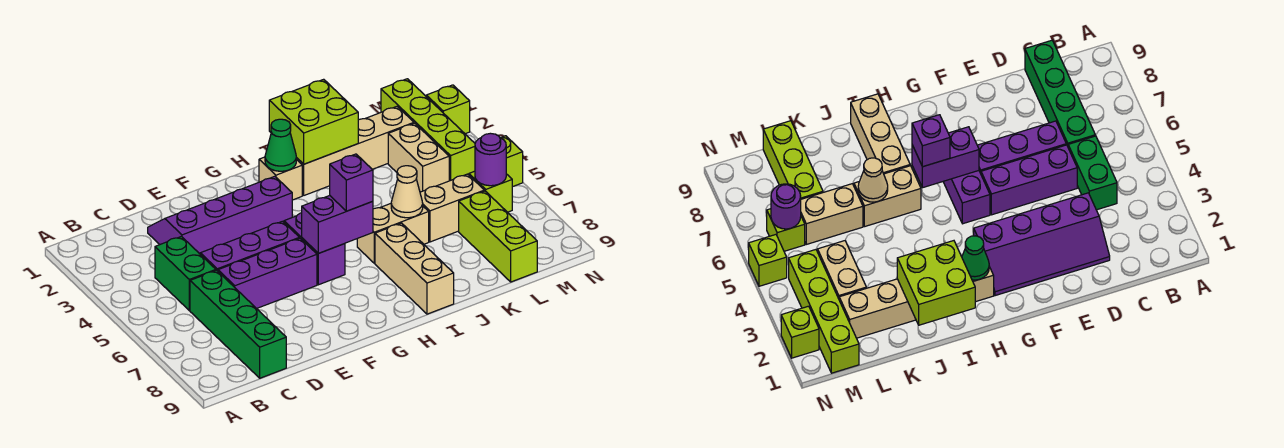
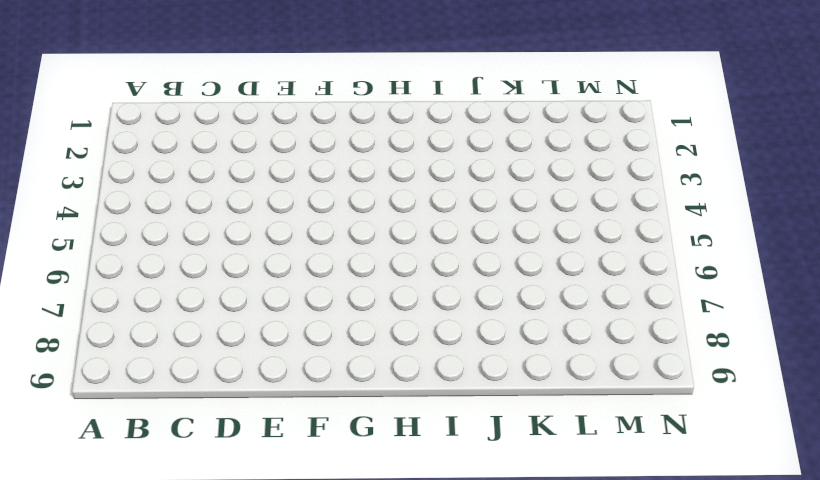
none -> green brick C4:C5 level 1
none -> green brick C6:C9 level 1
none -> purple slope D2:G3 level 1 top 3

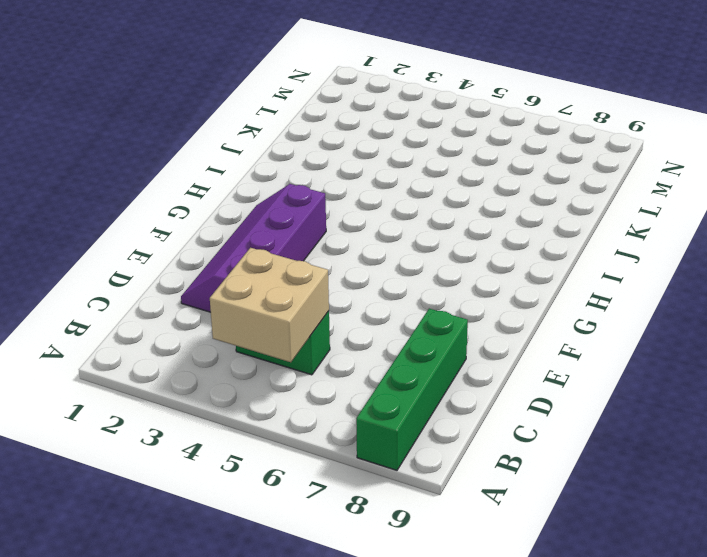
green brick A8:D8 level 1 -> green brick C6:C9 level 1
tan brick B4:C5 level 2 -> none
none -> purple brick D5:F5 level 1
none -> purple brick D6:F6 level 1
none -> purple brick G5:G6 level 1

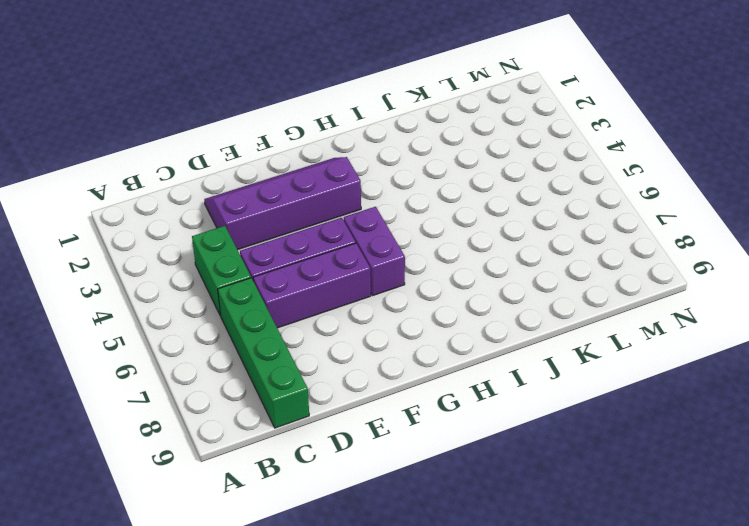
none -> tan brick H2 level 1
none -> tan brick I2:L2 level 1
none -> tan brick I6:J6 level 1

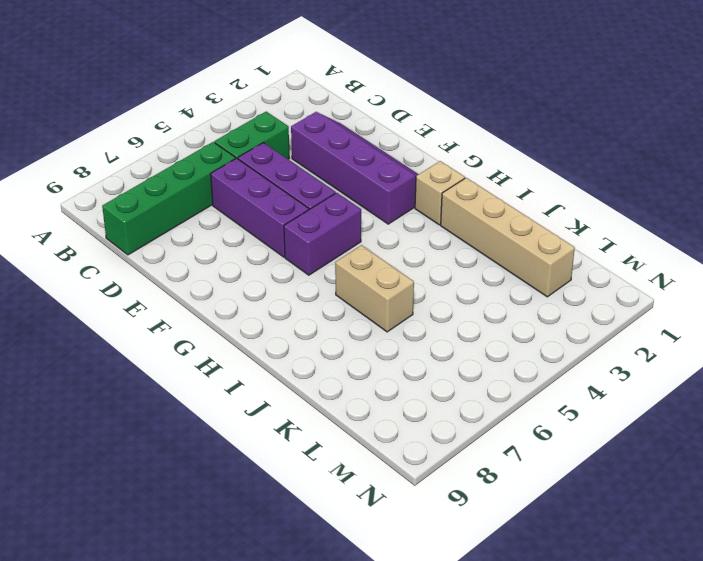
none -> tan brick I7:I9 level 1
none -> tan brick K6:L6 level 1
none -> tan brick L3:L4 level 1

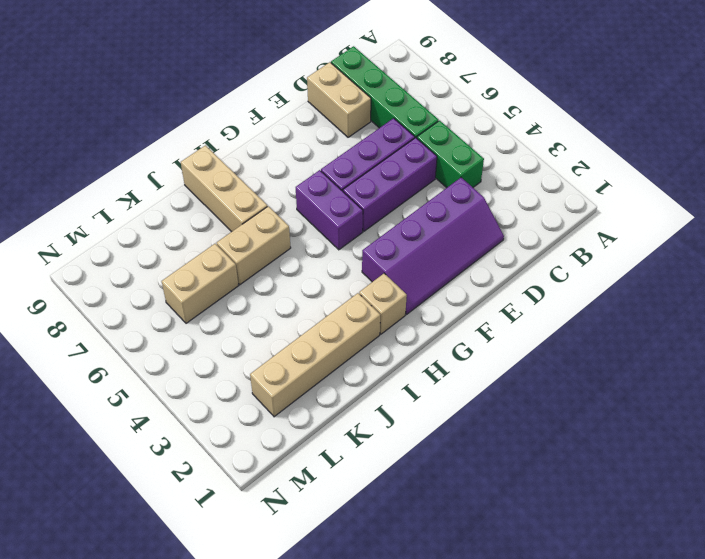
tan brick D8:D9 level 1 -> tan brick L3:L4 level 1
none -> lime brick L7:L9 level 1
none -> lime brick M1:M4 level 1
none -> lime brick M6 level 1

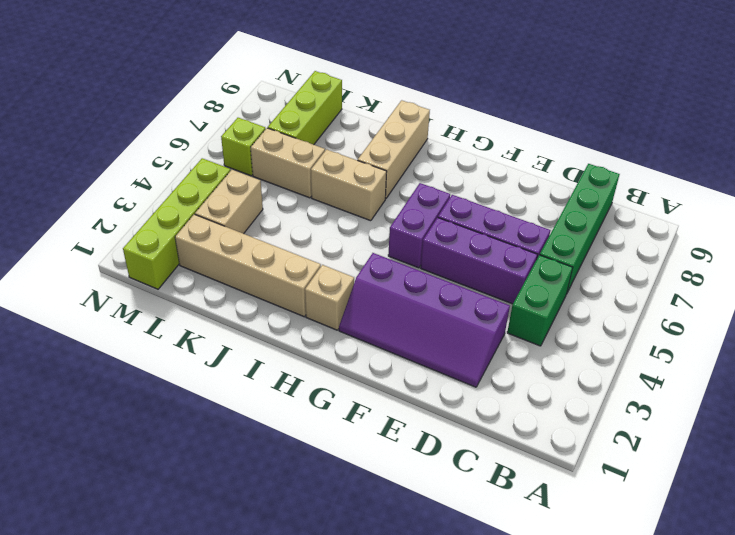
none -> lime brick N2 level 1
none -> lime brick N5 level 1
none -> purple brick G6:H6 level 2

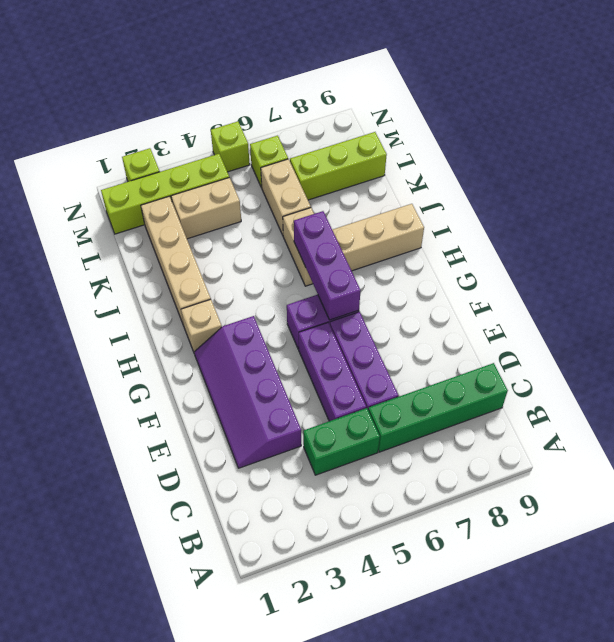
purple brick G6:I6 level 2 -> purple brick G6:H6 level 2
none -> green cone H2 level 2
none -> lime brick I1:J2 level 2
none -> tan cone J6 level 2

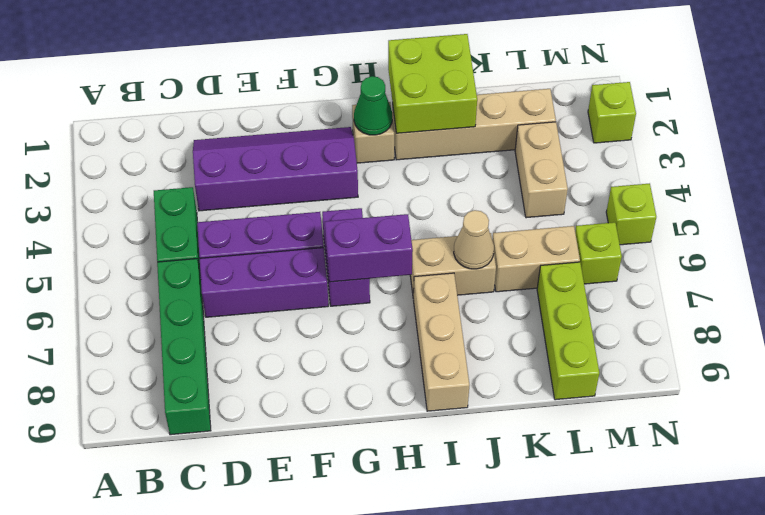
none -> lime brick M1:M4 level 1
none -> purple round brick M6 level 2
none -> purple brick H6 level 3

